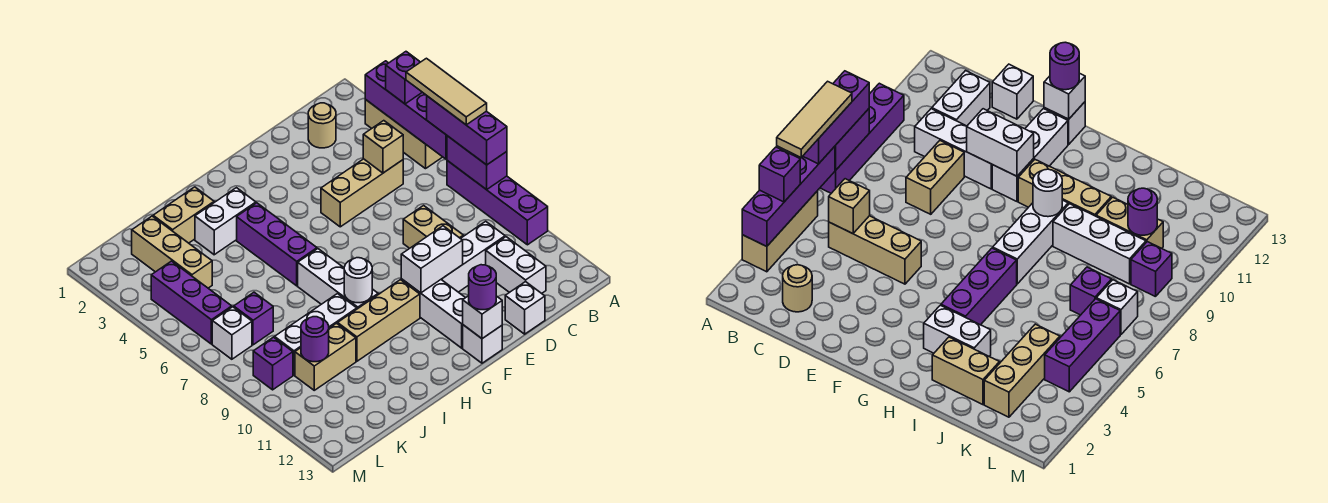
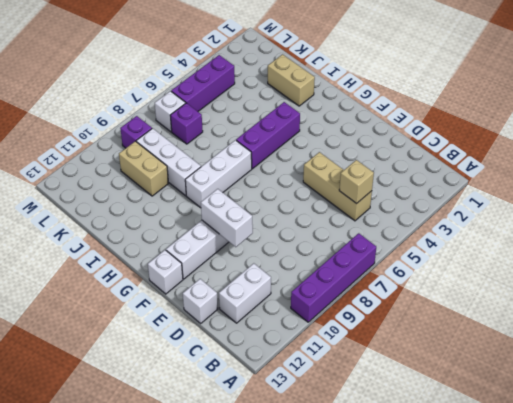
none -> tan brick A3:A5 level 1
none -> tan round brick C2 level 1
none -> white brick C10:E10 level 1
none -> tan brick D8:D9 level 1

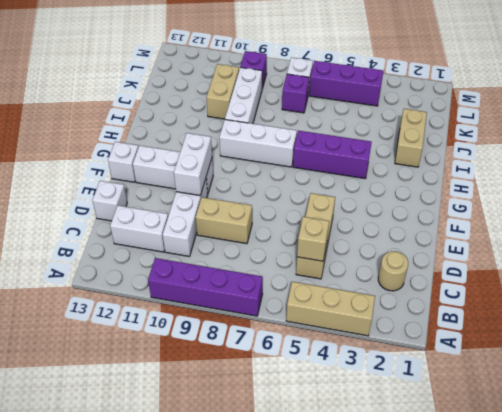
none -> tan brick G10:I10 level 1
none -> white brick H3:I3 level 1
none -> tan brick K2:K4 level 1
none -> purple brick A3:A6 level 2

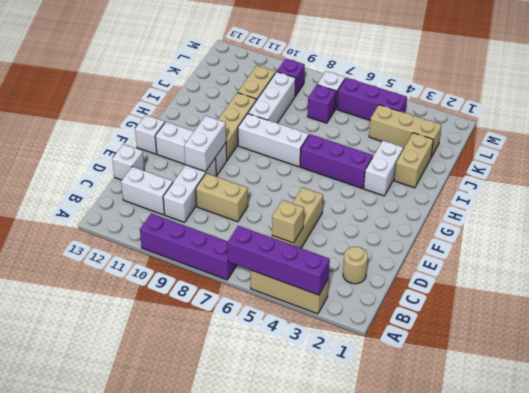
none -> purple brick A7:A8 level 2
none -> white brick F13 level 2
none -> white round brick H9 level 2
none -> purple round brick K10 level 2

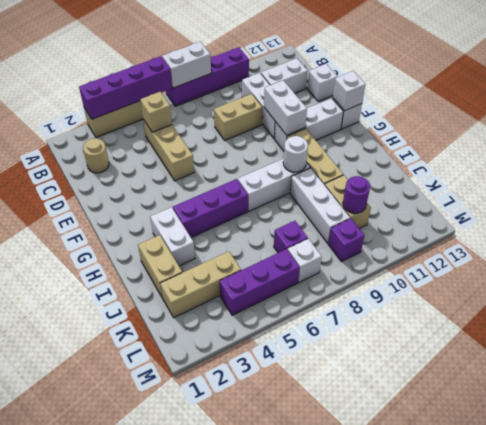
white brick A7:A8 level 2 -> purple brick A7:A8 level 2
none -> purple brick A4 level 3
none -> purple brick A6:A8 level 3
none -> purple round brick F13 level 3
none -> tan tile A5:A7 level 4

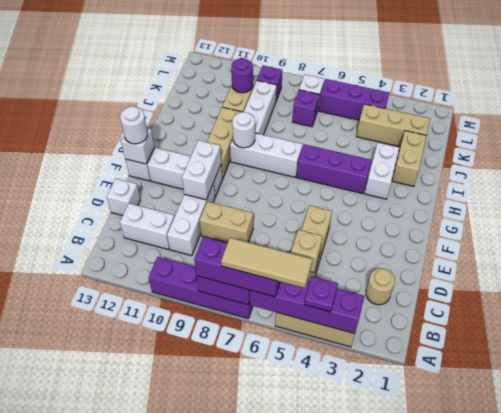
purple plate A4 level 3 -> purple brick A4 level 3
white round brick F13 level 3 -> purple round brick F13 level 3

